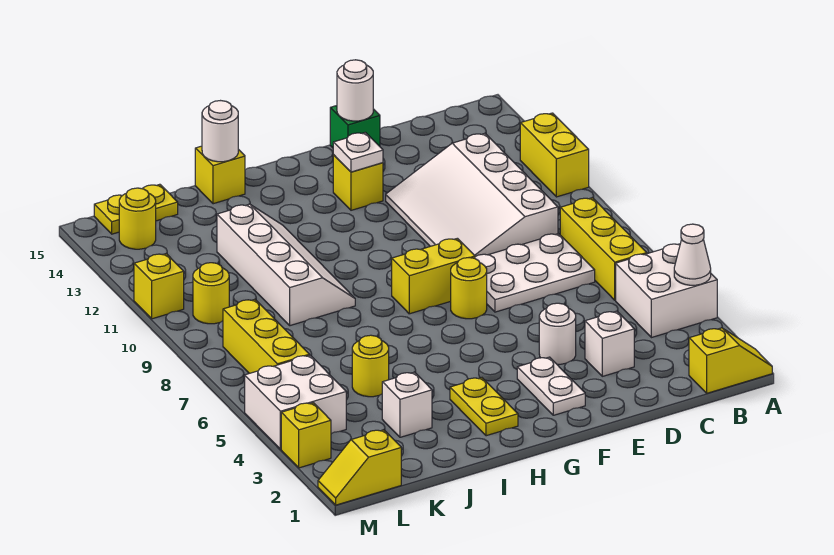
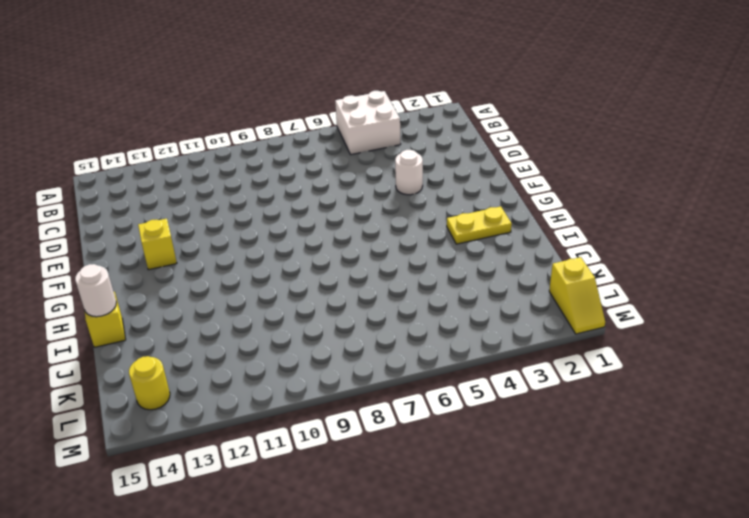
none -> yellow slope A1:B1 level 1 top B
none -> yellow brick A11:A12 level 1
none -> yellow brick B6:B8 level 1
none -> white plate C7:E8 level 1

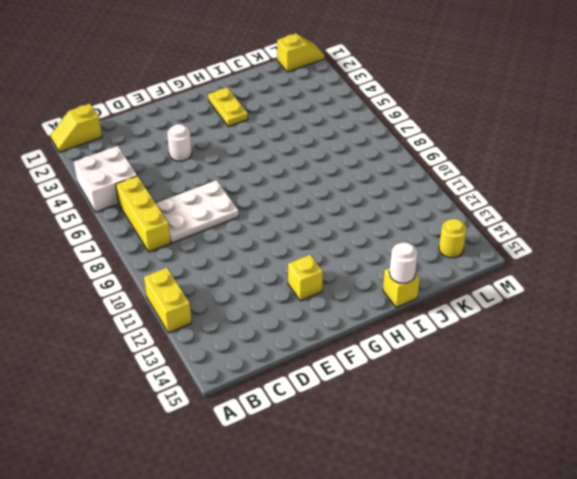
none -> white slope C9:E12 level 1 top C
none -> white brick D3 level 1
none -> green brick E15 level 1
none -> white plate F2:F3 level 1

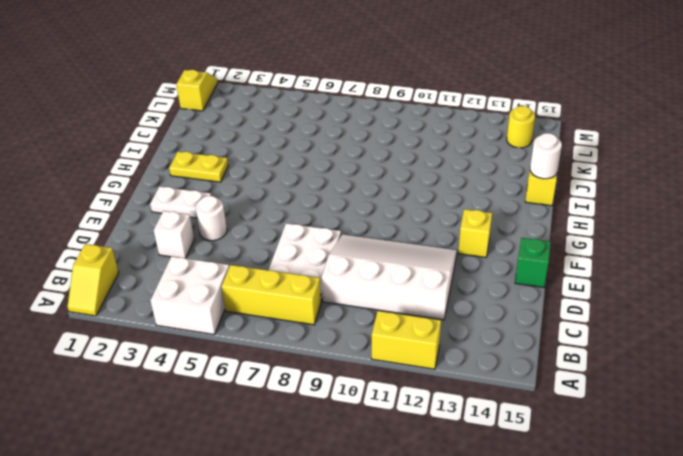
none -> yellow round brick F7 level 1
none -> yellow brick F8:G8 level 1
none -> white slope I9:J12 level 1 top J
none -> white brick J3 level 1

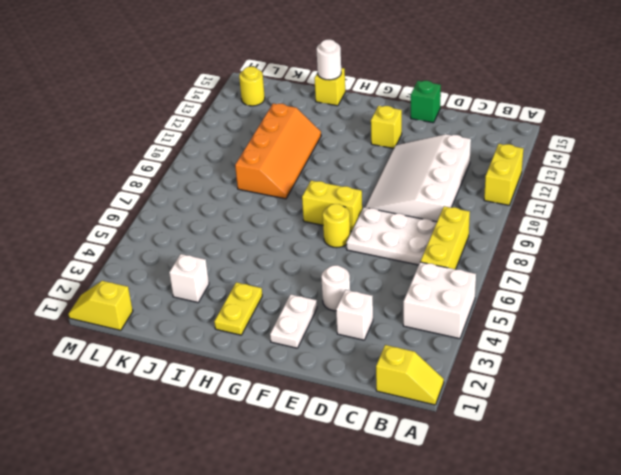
orange slope I9:J12 level 1 top J -> white slope I9:J12 level 1 top J
none -> yellow round brick J5 level 1
none -> yellow plate K15:L15 level 1
none -> white brick L4:M5 level 1
none -> yellow brick L6:L8 level 1

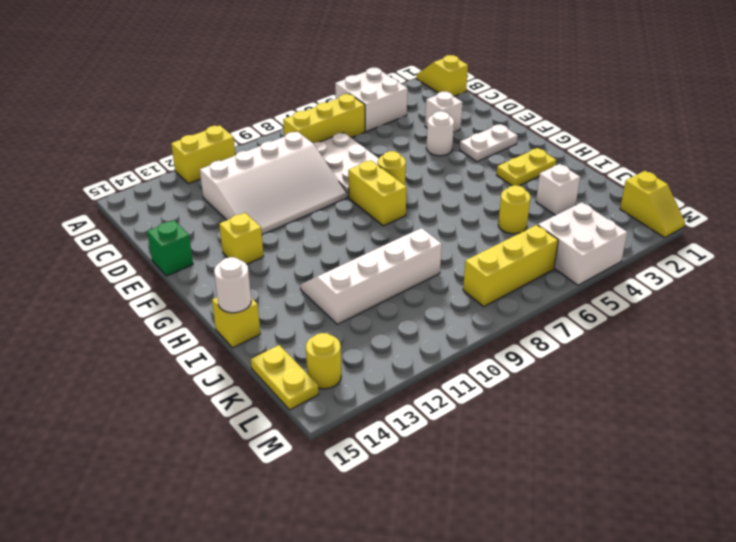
none -> yellow round brick L10 level 1
none -> yellow brick M3 level 1
none -> yellow brick M11 level 1
none -> white cone A4 level 2

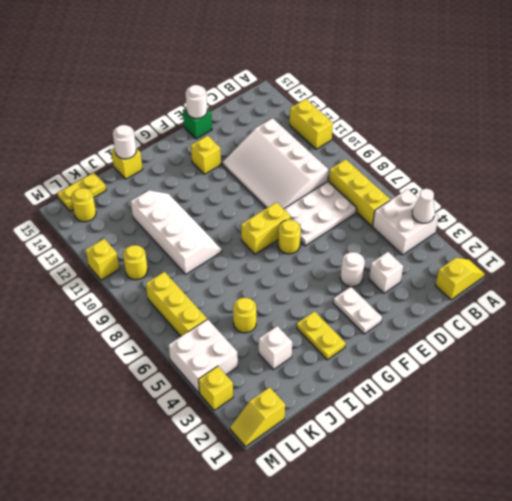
none -> white plate F13 level 2

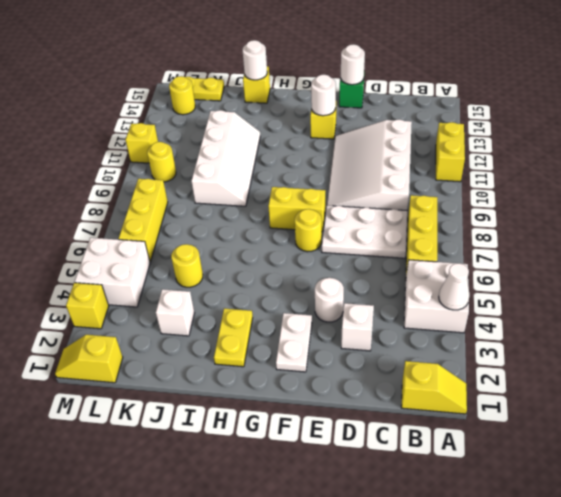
white round brick F13 level 2 -> white plate F13 level 2

